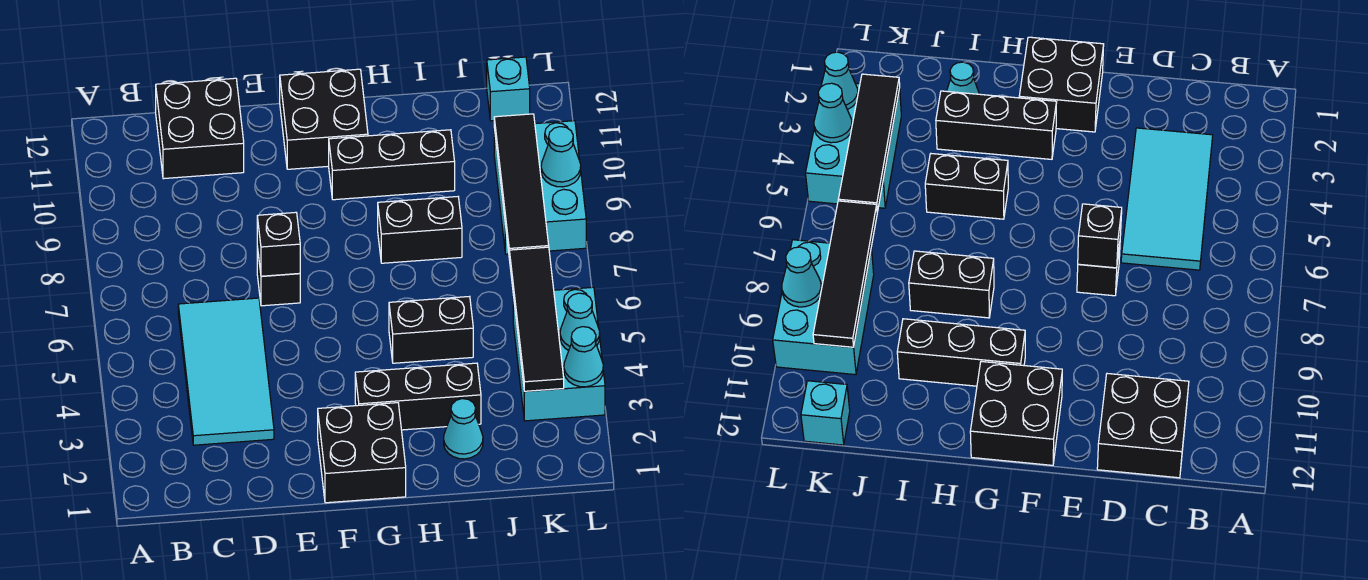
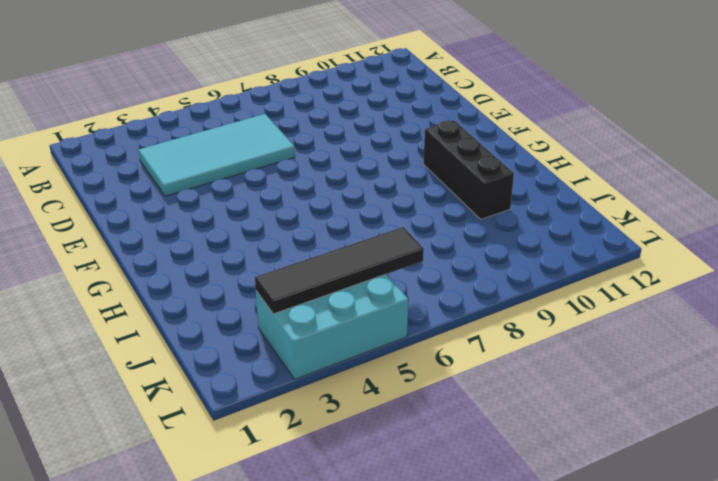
none -> black brick C11:D12 level 1
none -> black brick E7 level 1
none -> black brick F1:G2 level 1

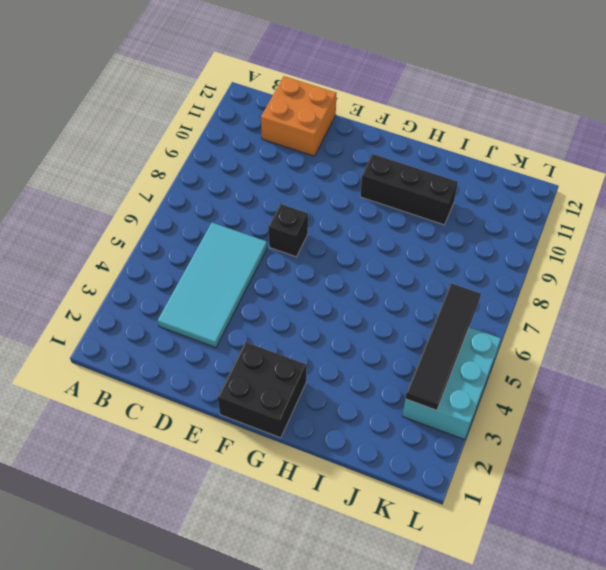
orange brick C11:D12 level 1 -> black brick C11:D12 level 1
none -> black brick F11:G12 level 1
none -> black brick G3:I3 level 1
none -> black brick H5:I5 level 1

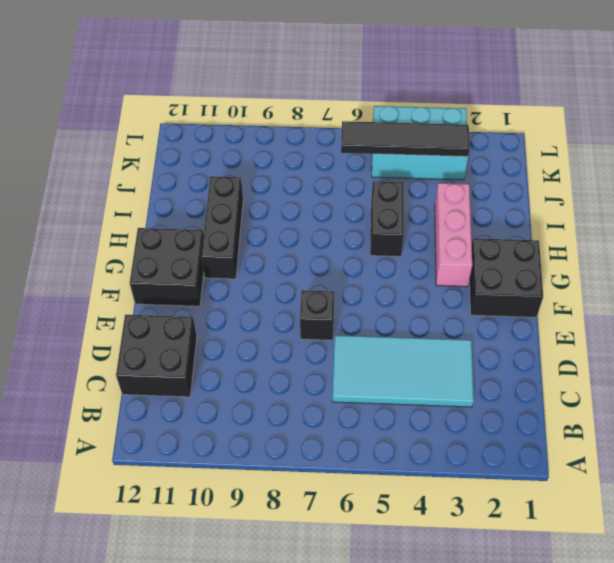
pink brick G3:I3 level 1 -> black brick G3:I3 level 1
none -> black brick H8:I8 level 1
none -> cyan cone I2 level 1
none -> cyan brick K8:L10 level 1

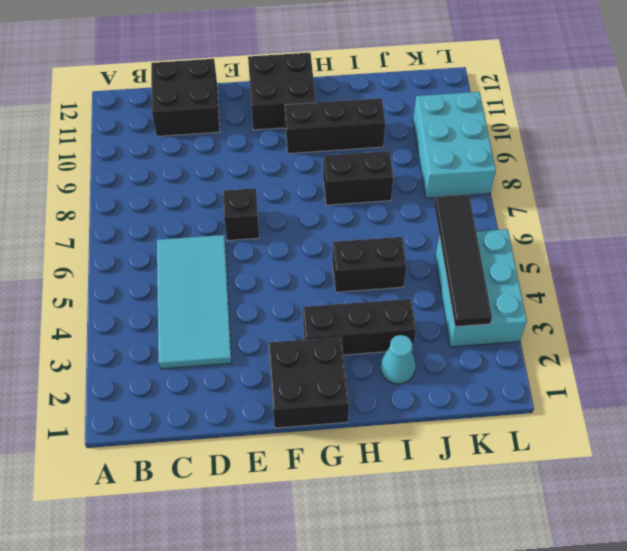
none -> cyan brick K12 level 1
none -> black brick E7 level 2
none -> black tile K7:K10 level 2

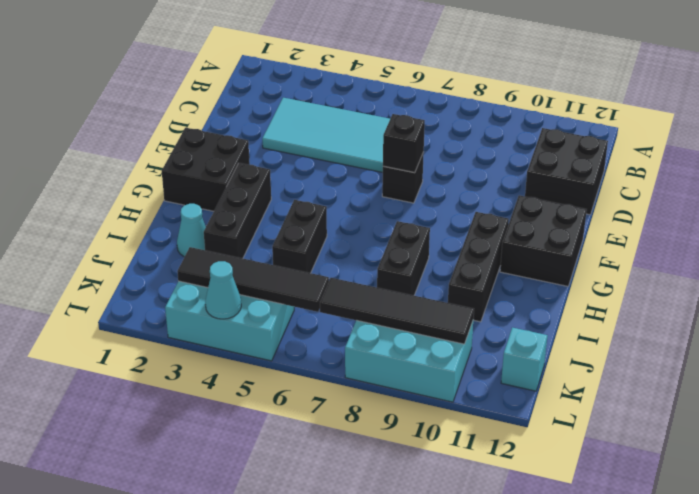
none -> cyan cone L3 level 2
none -> cyan cone L9 level 2

